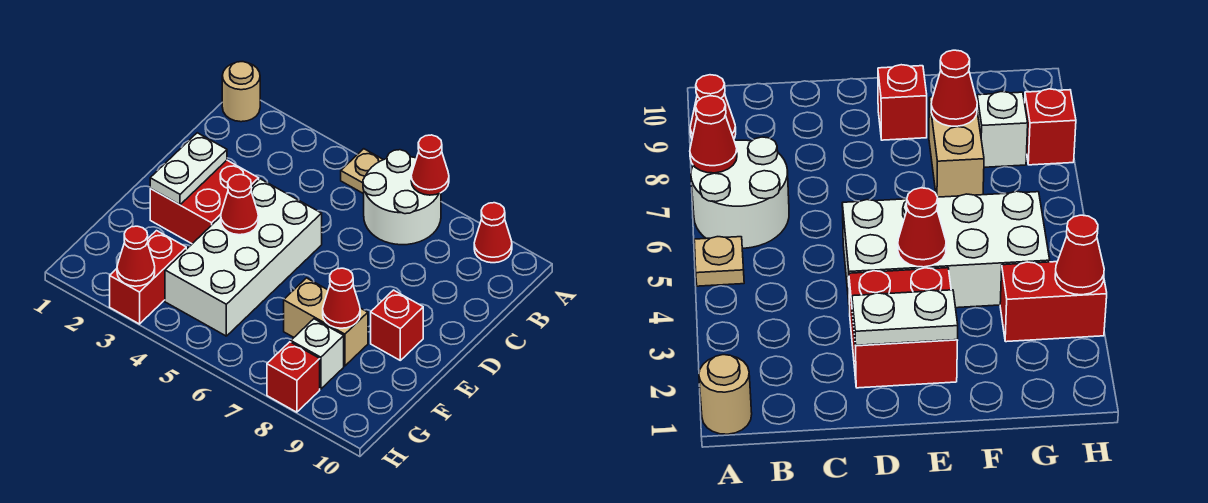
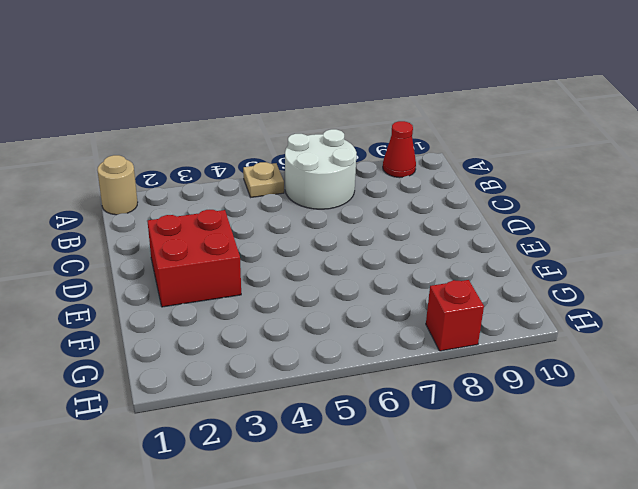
none -> white brick D4:G5 level 1
none -> red brick E9 level 1
none -> tan brick F7:F8 level 1

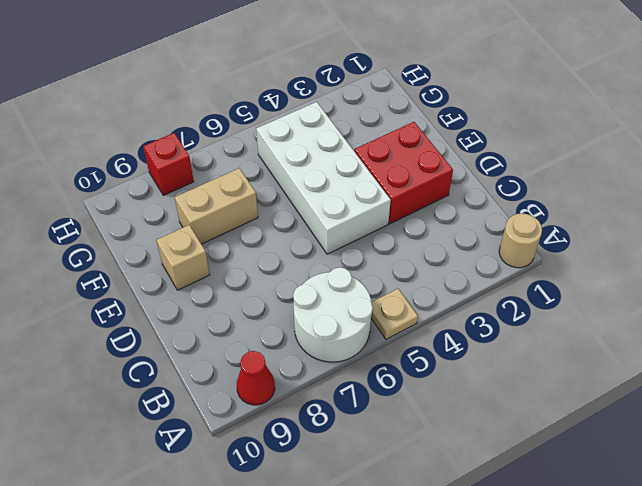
tan brick E9 level 1 -> red brick E9 level 1
none -> red brick G3:H3 level 1
none -> white brick G8 level 1
none -> red cone A7 level 2

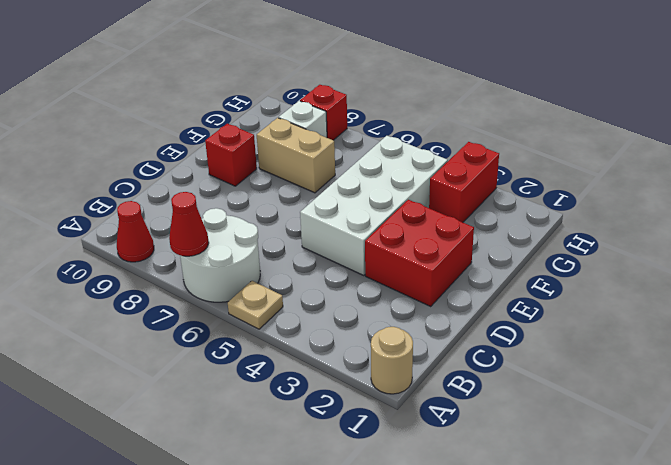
none -> white plate D2:E2 level 2
none -> red cone E4 level 2
none -> red cone F8 level 2

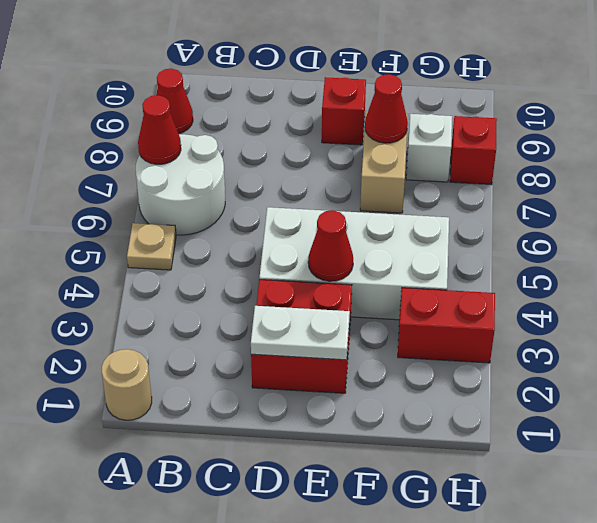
none -> red cone H3 level 2

